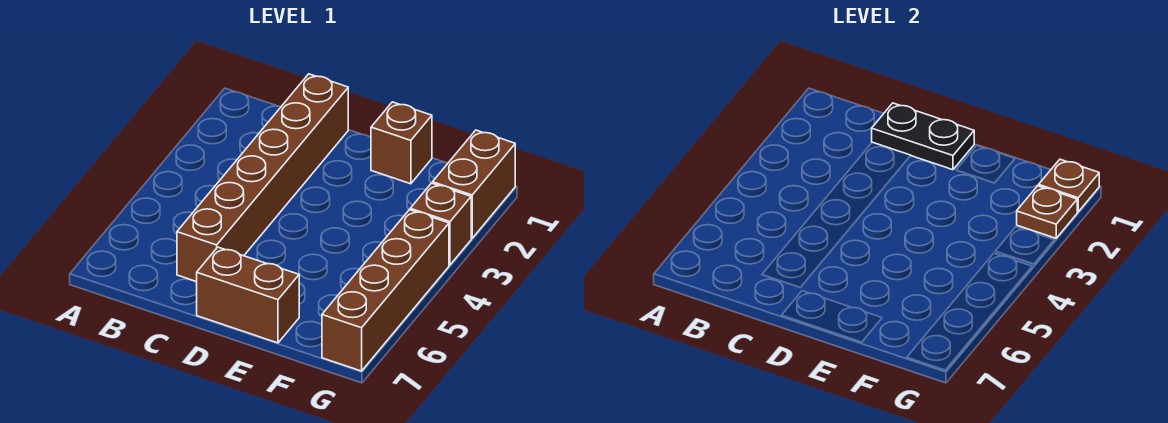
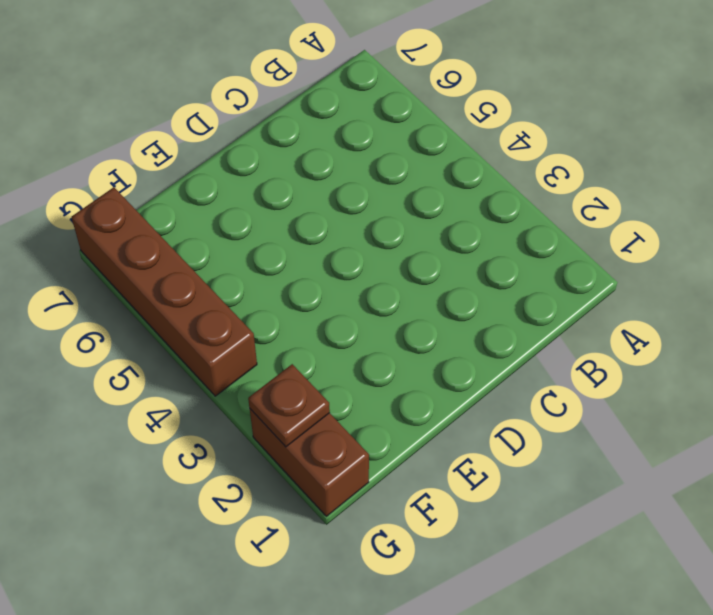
none -> brown brick C1:C6 level 1
none -> brown brick D7:E7 level 1

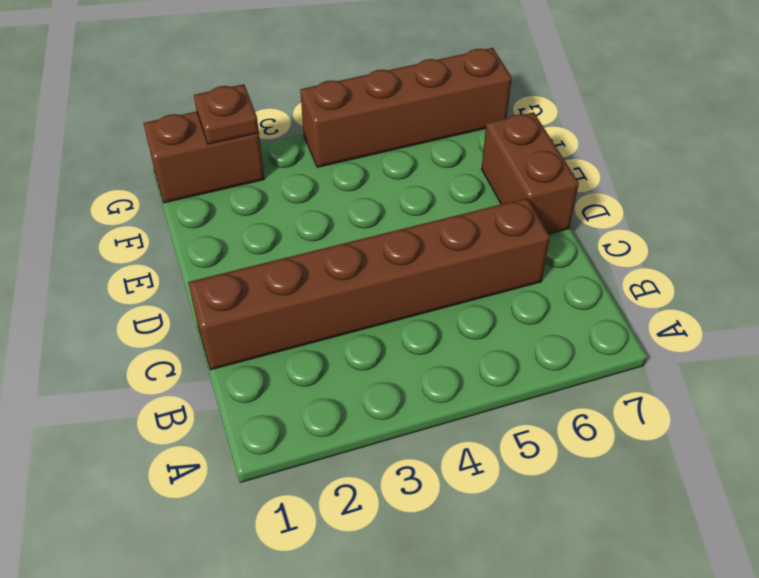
none -> brown brick E1 level 1
none -> brown brick G3 level 1

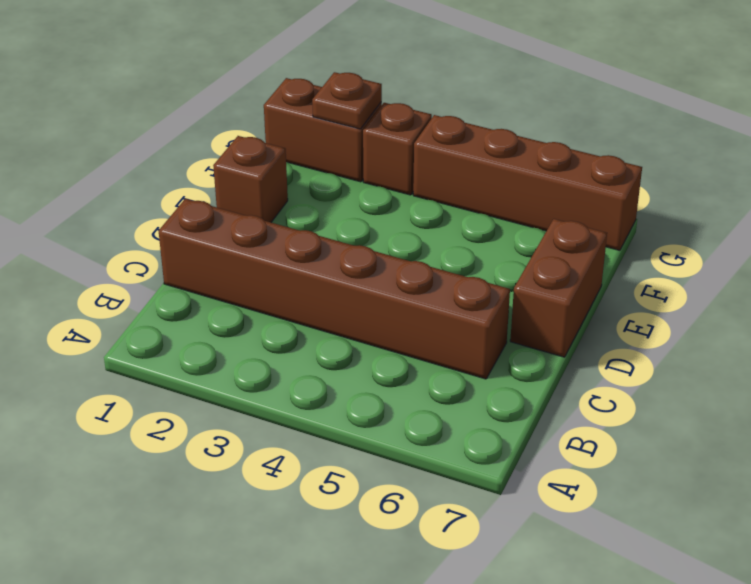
none -> black plate C1:D1 level 2
none -> brown plate G1 level 2

